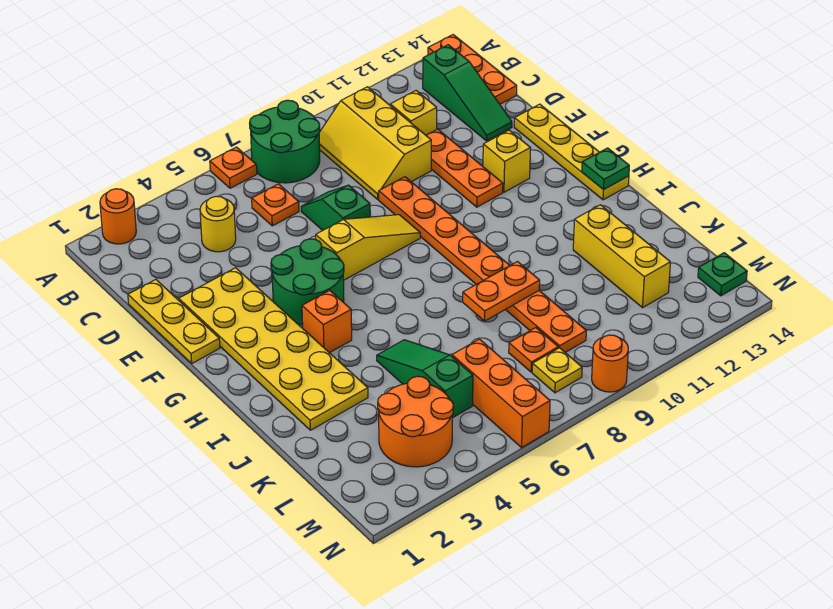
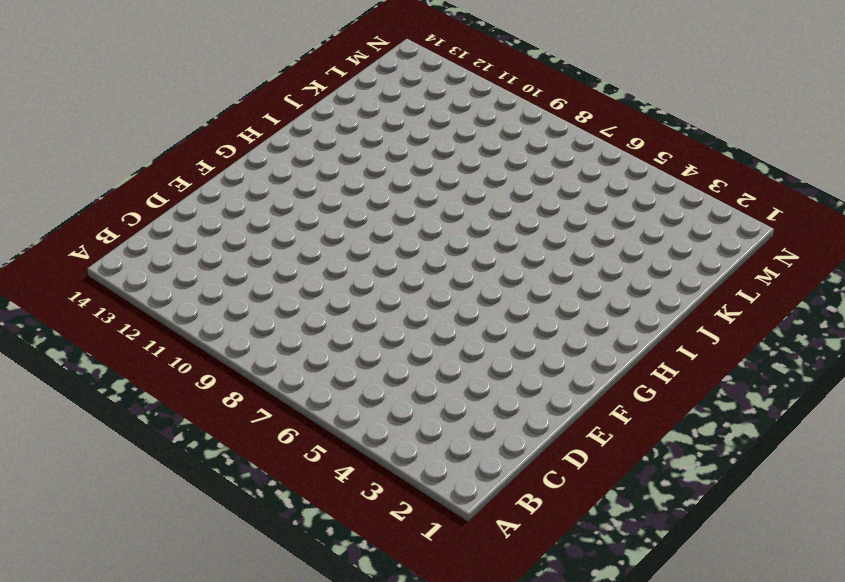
none -> orange round brick A2 level 1
none -> orange plate A6 level 1
none -> green round brick A7:B8 level 1

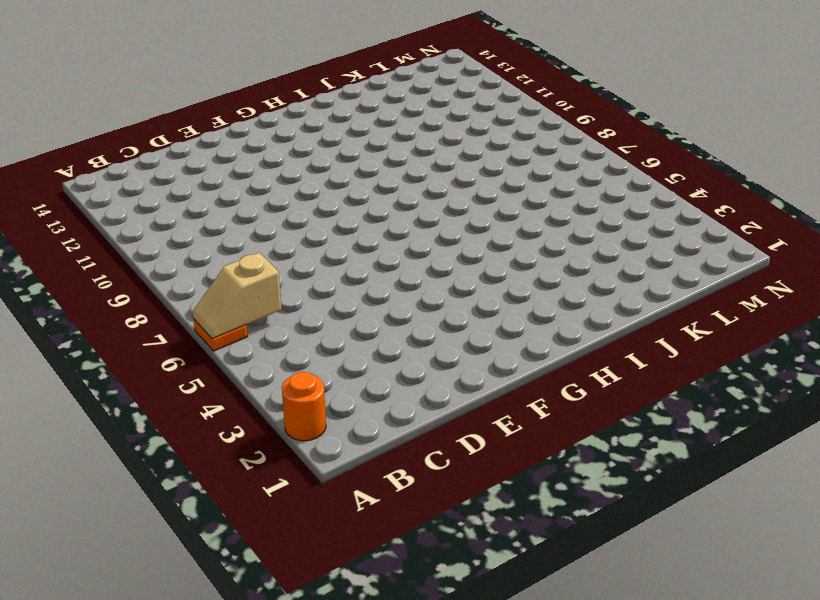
tan slope A6:B6 level 2 top B -> none
none -> green round brick A7:B8 level 1
none -> orange plate A14:C14 level 1
none -> yellow slope B9:D10 level 1 top 10

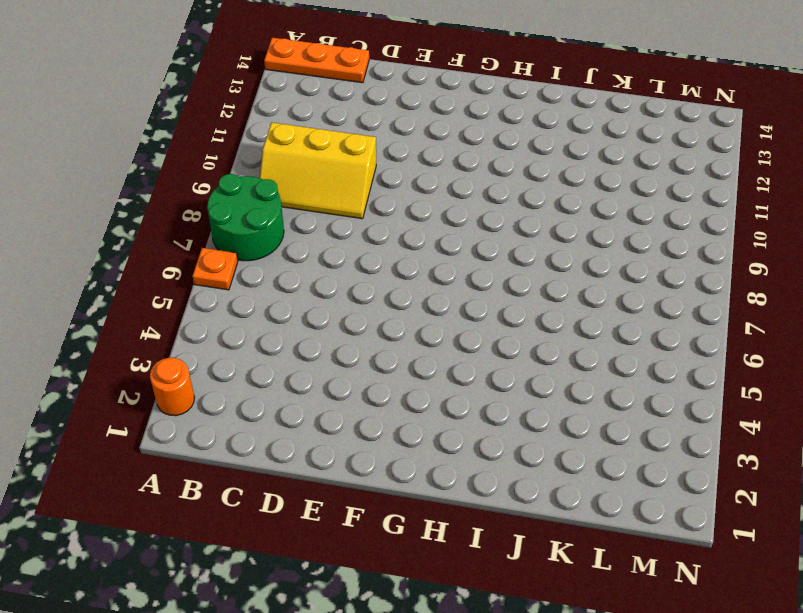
none -> green slope B13:D13 level 1 top B
none -> yellow round brick C4 level 1
none -> orange plate C6 level 1

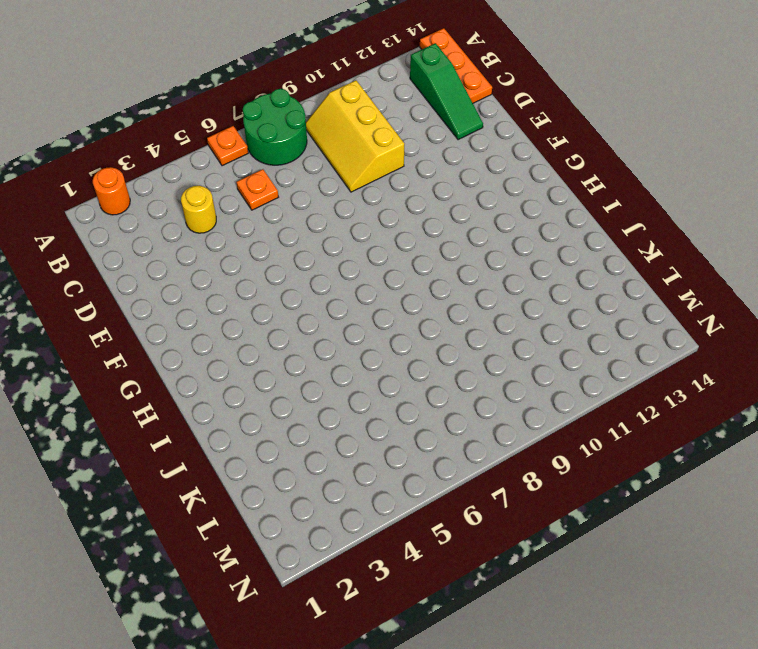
none -> yellow brick C11 level 1
none -> yellow plate D1:F1 level 1
none -> green slope D7:E7 level 1 top E

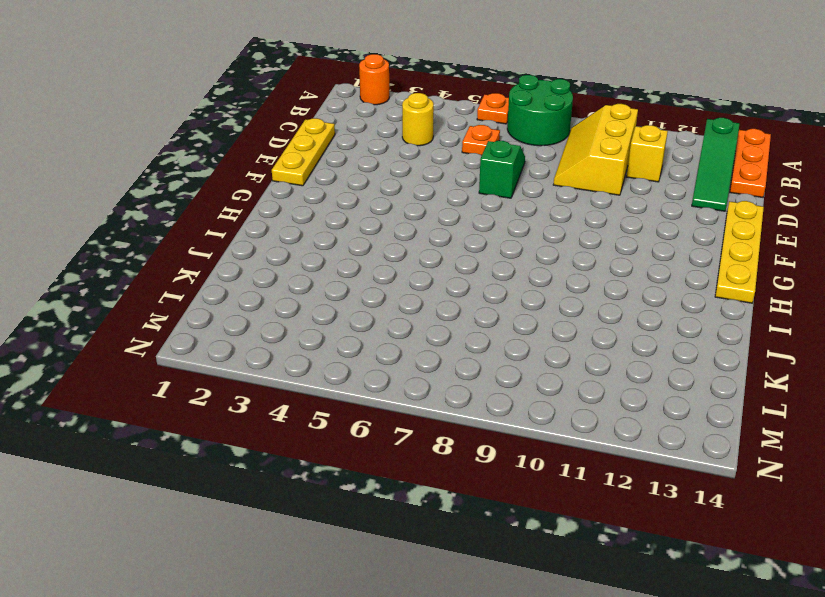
none -> orange plate D11:F11 level 1
none -> yellow plate E2:J3 level 1
none -> orange plate E9:L9 level 1

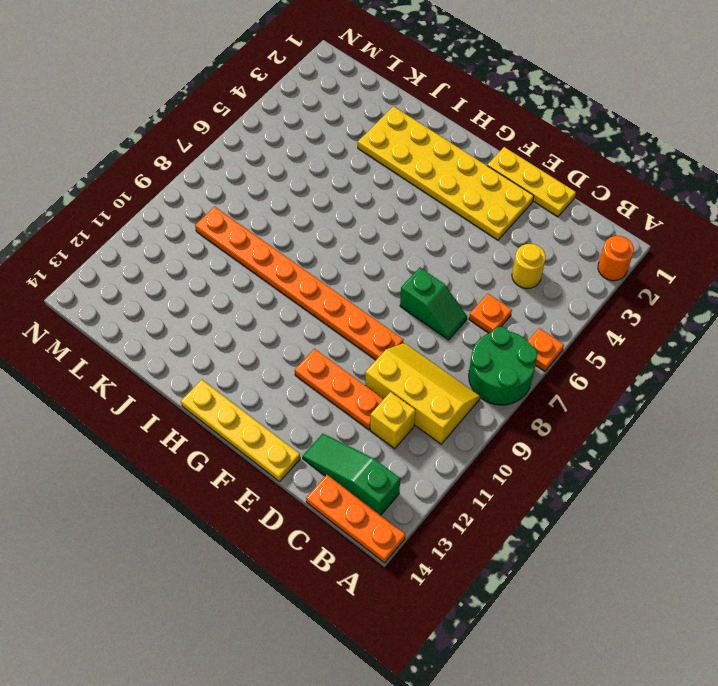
none -> green round brick F4:G5 level 1
none -> yellow slope F6:F8 level 1 top 6
none -> yellow brick F12 level 1

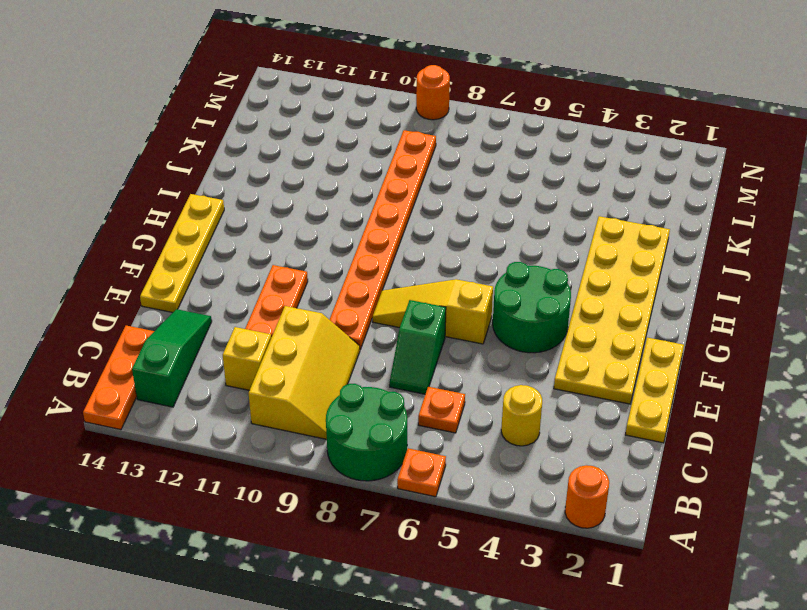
none -> yellow brick F12 level 1
none -> orange brick H4 level 1
none -> green slope J5:L5 level 1 top L

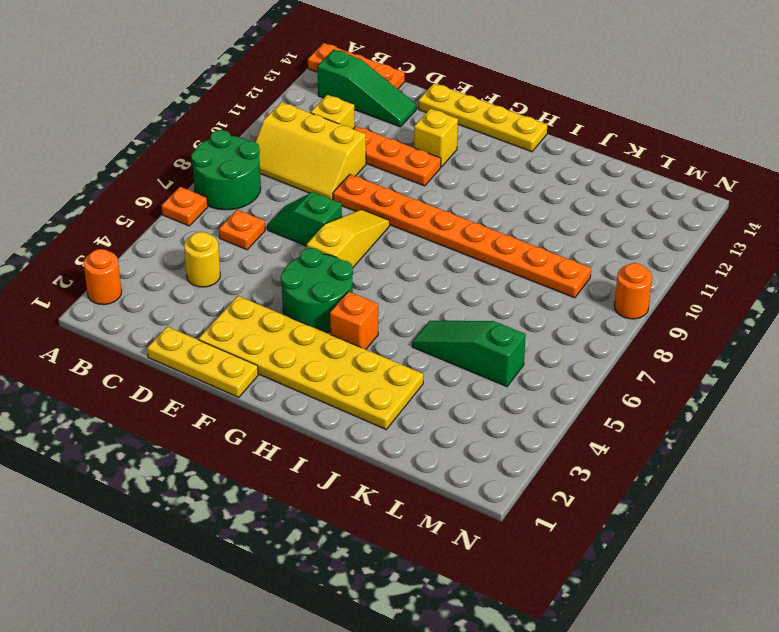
none -> yellow brick J12:L12 level 1
none -> orange round brick L3:M4 level 1
none -> orange brick L6:N6 level 1

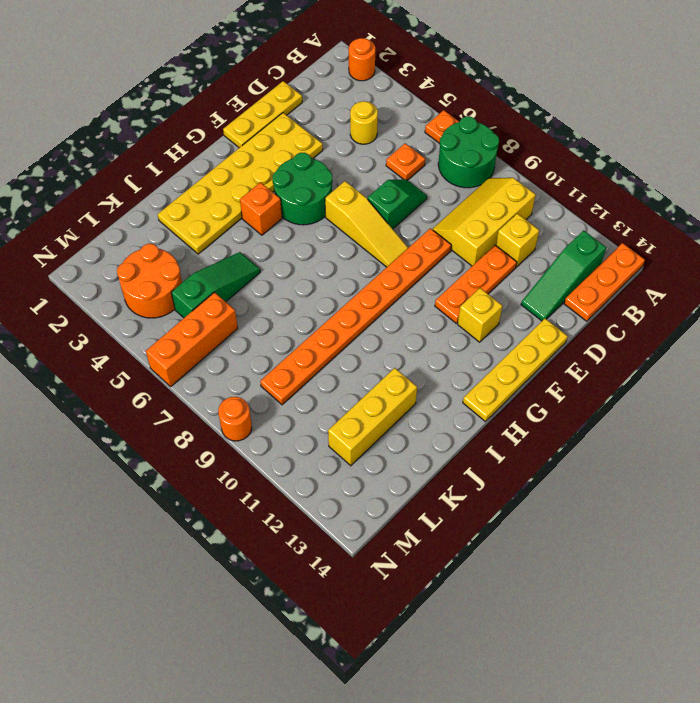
none -> orange plate L8 level 1
none -> yellow plate M8 level 1
none -> green plate M14 level 1

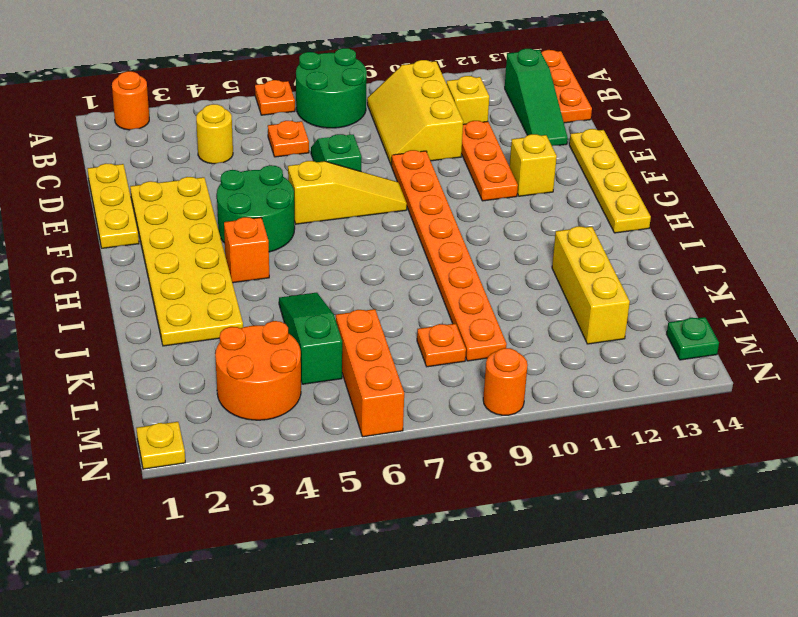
yellow plate N1 level 1 -> yellow plate M8 level 1
none -> green plate H14 level 2
none -> orange plate J8:J9 level 2

